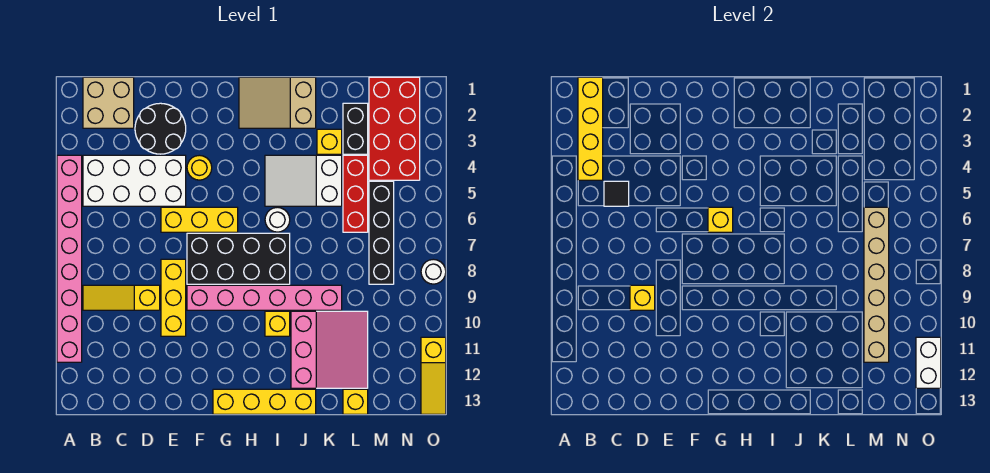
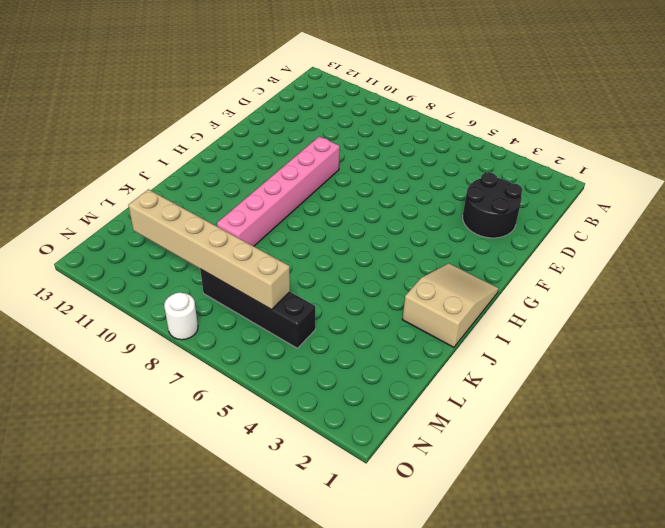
none -> pink brick A4:A11 level 1
none -> tan brick B1:C2 level 1
none -> white brick B4:E5 level 1
none -> yellow slope B9:D9 level 1 top D

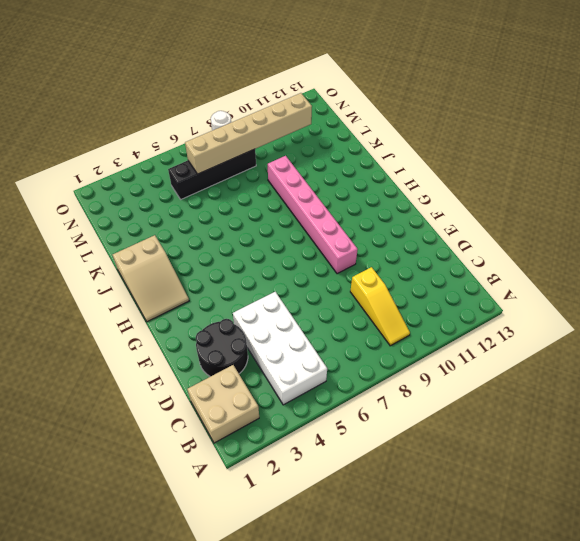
none -> pink brick A4:A11 level 1
none -> yellow brick E6:G6 level 1
none -> yellow brick E8:E10 level 1
none -> yellow round brick F4 level 1

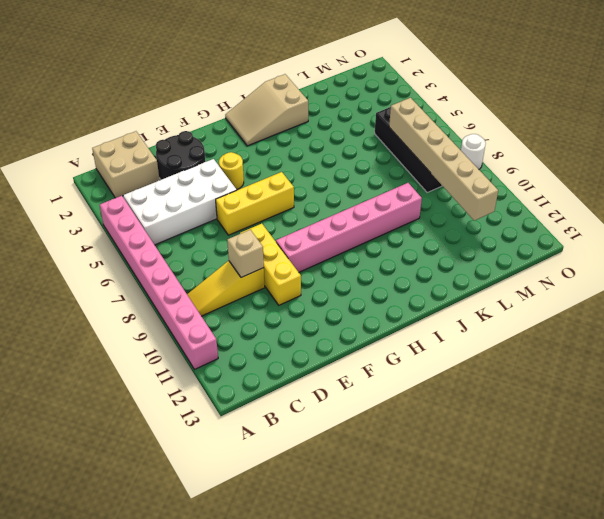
tan brick D9 level 2 -> yellow brick D9 level 2
none -> black brick F7:I8 level 1
none -> yellow brick G13:J13 level 1
none -> white slope I4:K5 level 1 top K
none -> white round brick I6 level 1

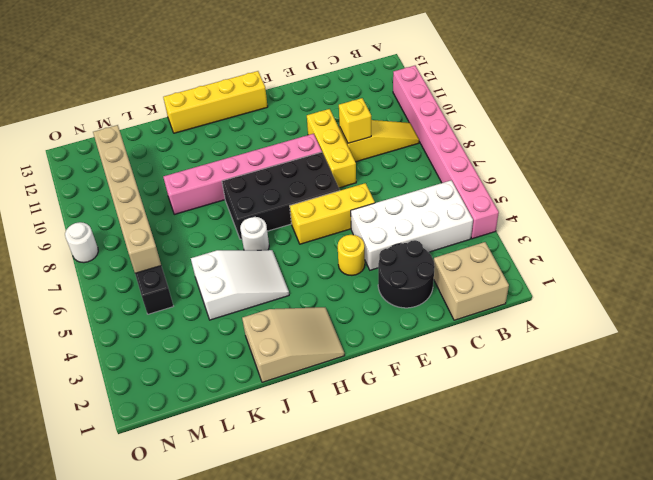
none -> yellow brick I10 level 1
none -> pink slope J10:L12 level 1 top J
none -> yellow brick K3 level 1
none -> black brick L2:L3 level 1

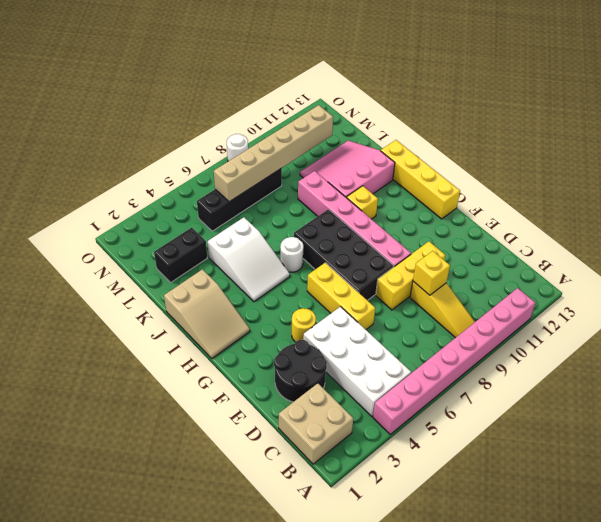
none -> yellow brick K3 level 1
none -> red brick L4:L6 level 1
none -> yellow brick L13 level 1
none -> red brick M1:N4 level 1

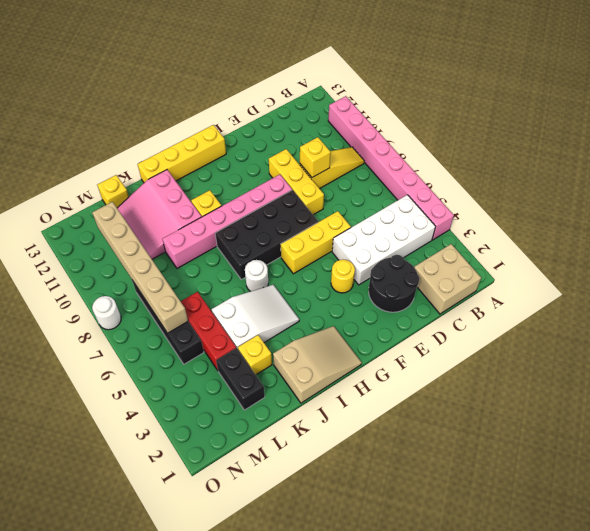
none -> red brick M1:N4 level 1
none -> yellow slope O11:O13 level 1 top 11
none -> yellow brick B1:B4 level 2
none -> black tile C5 level 2

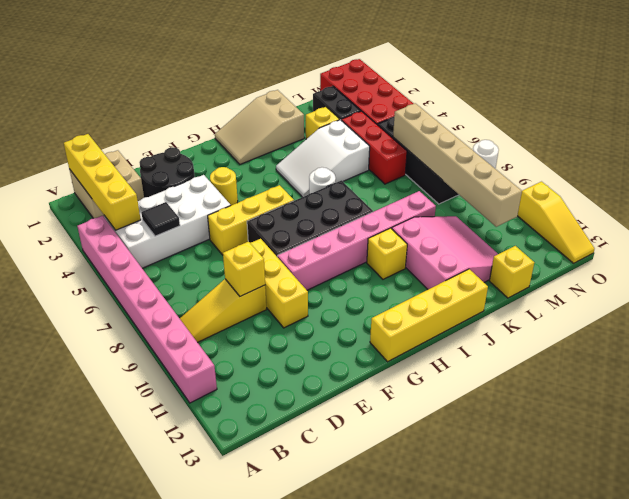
none -> yellow brick G6 level 2
none -> white brick O11:O12 level 2

